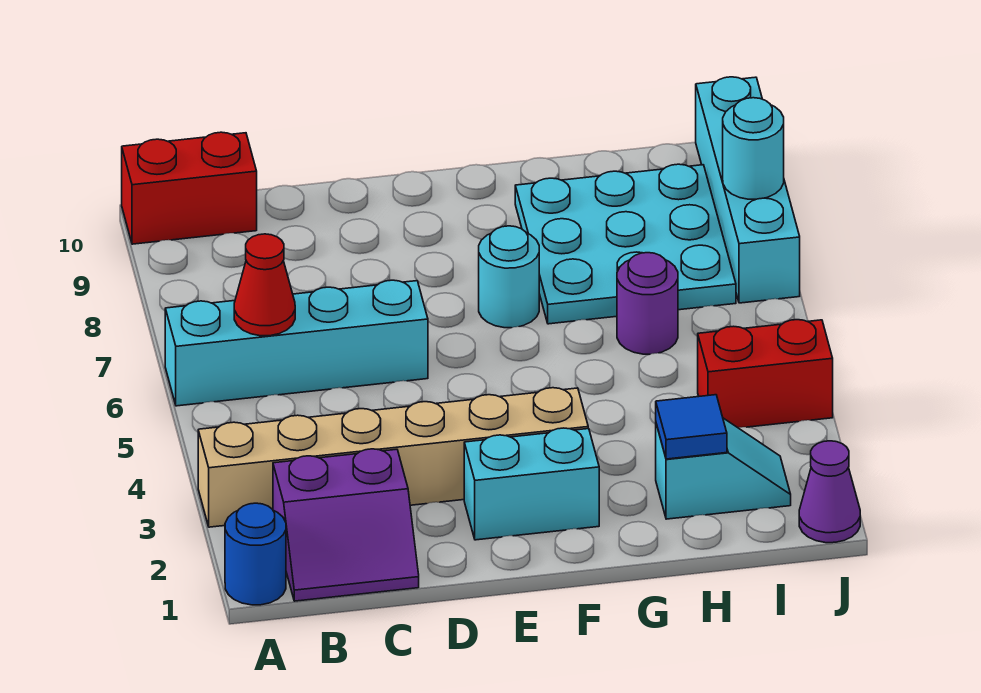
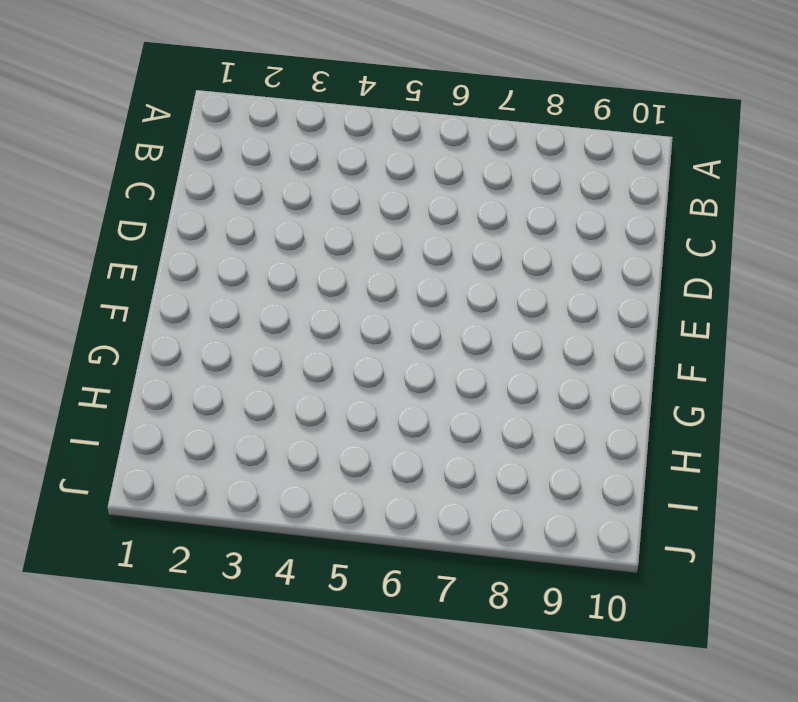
none -> blue round brick A1 level 1
none -> tan brick A3:F3 level 1
none -> cyan brick A6:D6 level 1

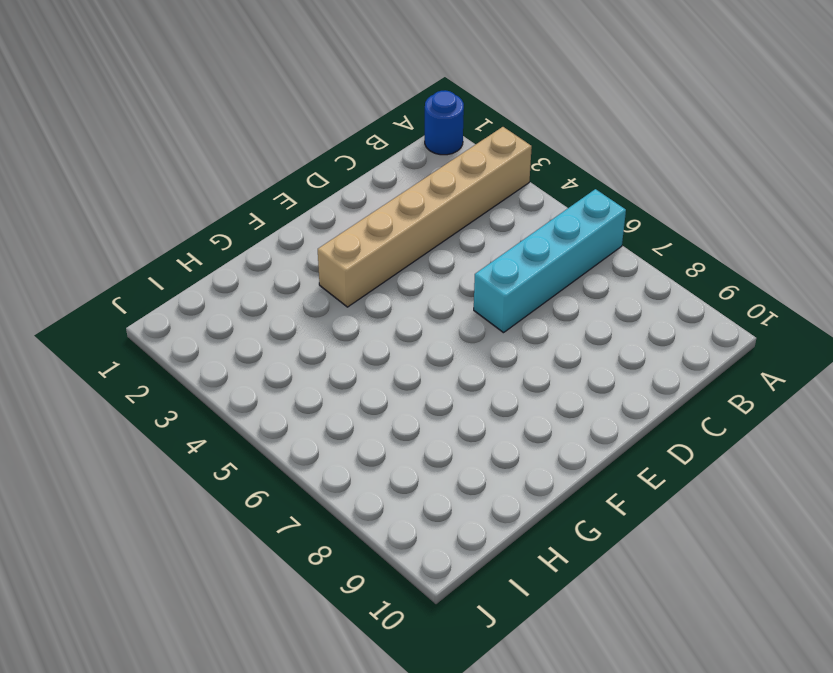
none -> red brick A10:B10 level 1
none -> purple slope B1:C2 level 1 top 2
none -> cyan brick E2:F2 level 1

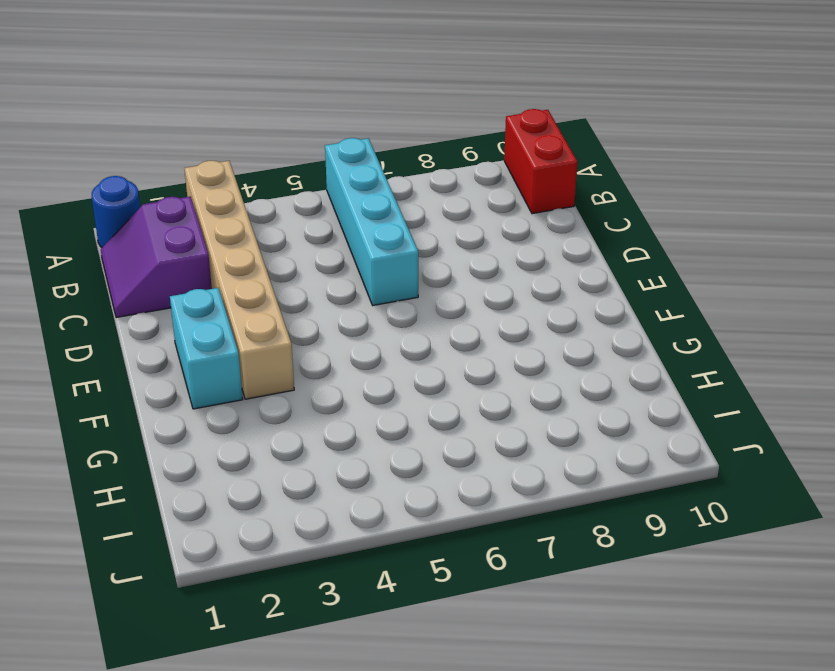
none -> cyan round brick F7 level 1
none -> cyan plate G7:I9 level 1
none -> cyan slope H2:I2 level 1 top H

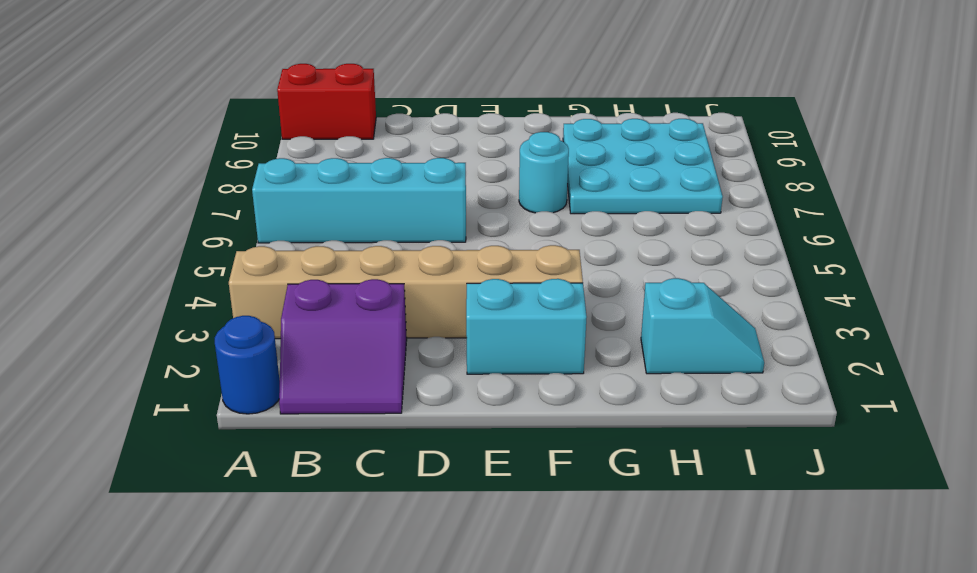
none -> purple round brick H6 level 1
none -> red brick I4:J4 level 1
none -> purple cone J1 level 1

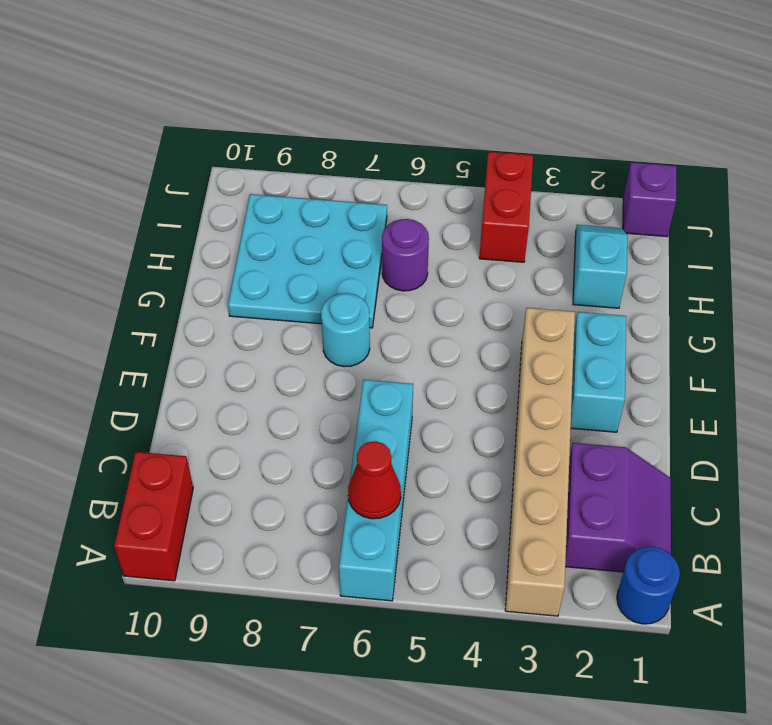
purple brick J1 level 1 -> purple cone J1 level 1
none -> cyan brick J7:J10 level 1
none -> blue tile H2 level 2
none -> cyan round brick J8 level 2

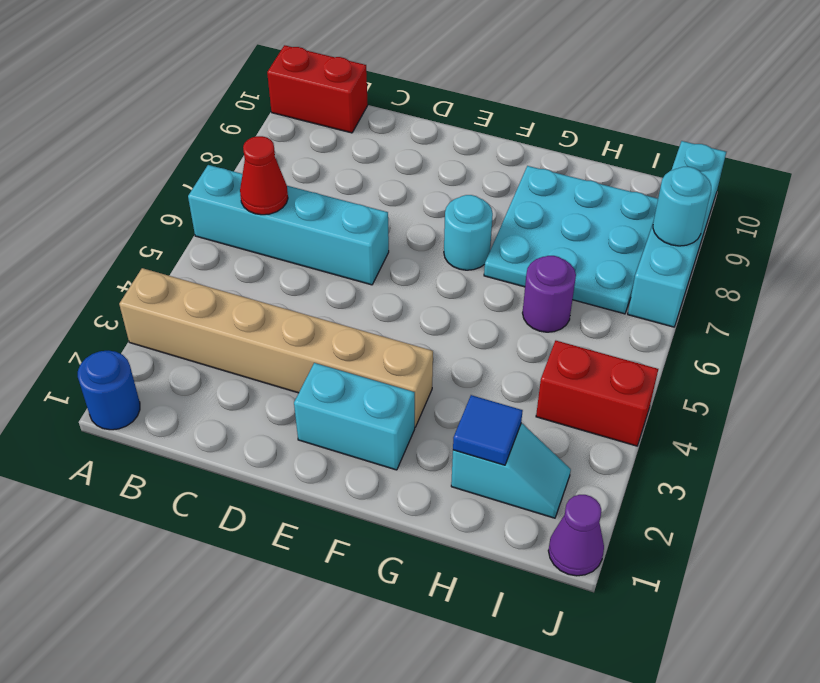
none -> purple slope B1:C2 level 1 top 2

